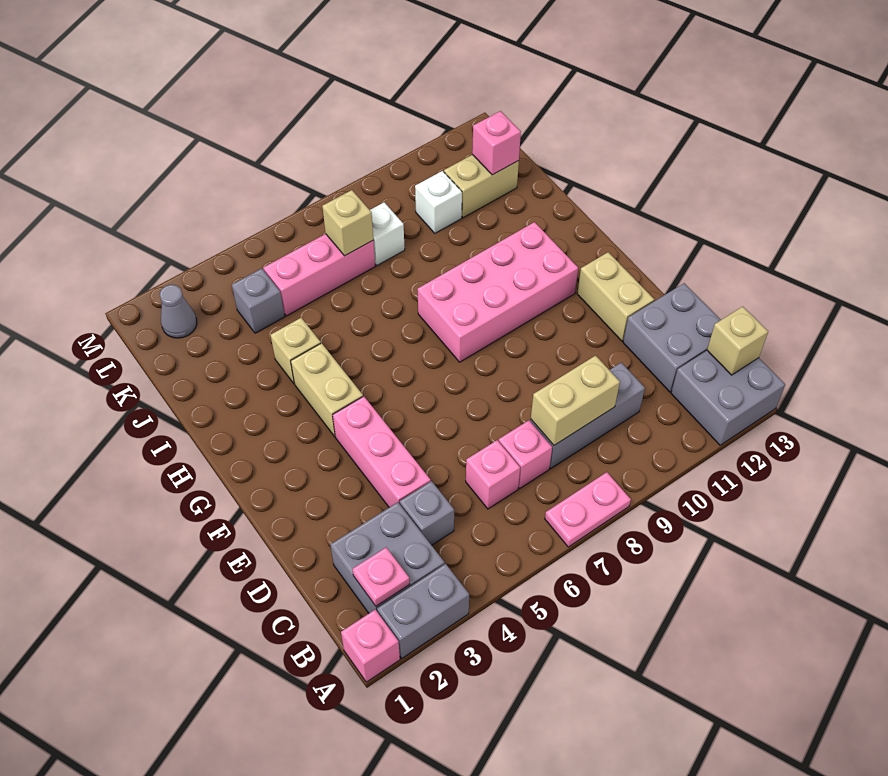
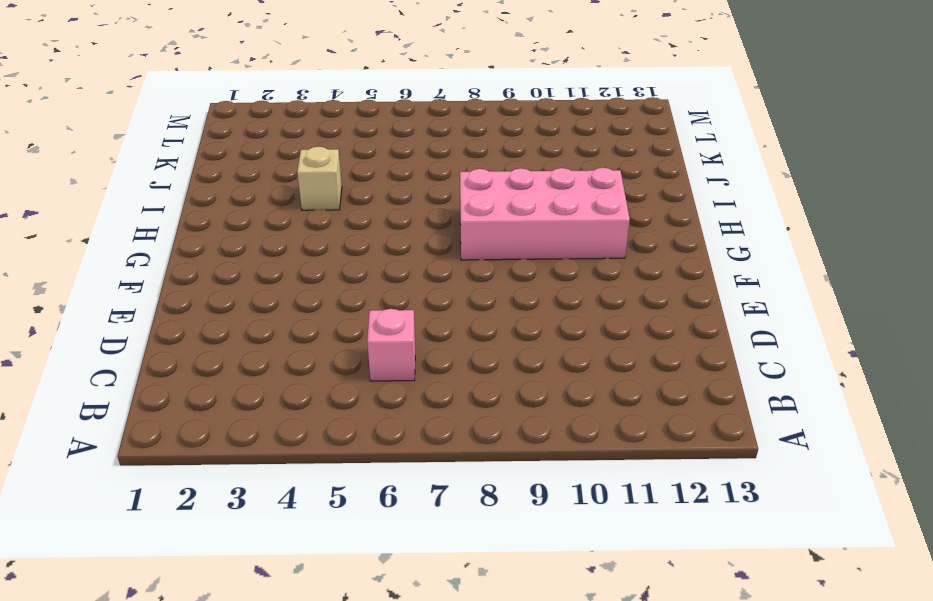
none -> pink brick A1 level 1
none -> grey brick A2:A3 level 1
none -> pink plate A7:A8 level 1

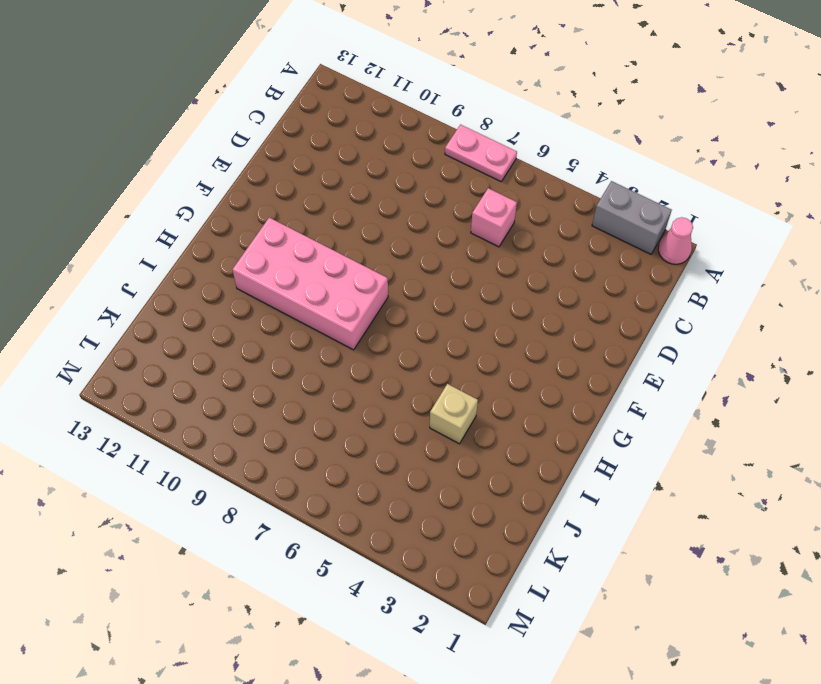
pink cone A1 level 1 -> pink brick A1 level 1
none -> grey brick A12:B13 level 1
none -> grey brick B2:C3 level 1
none -> grey brick C4 level 1

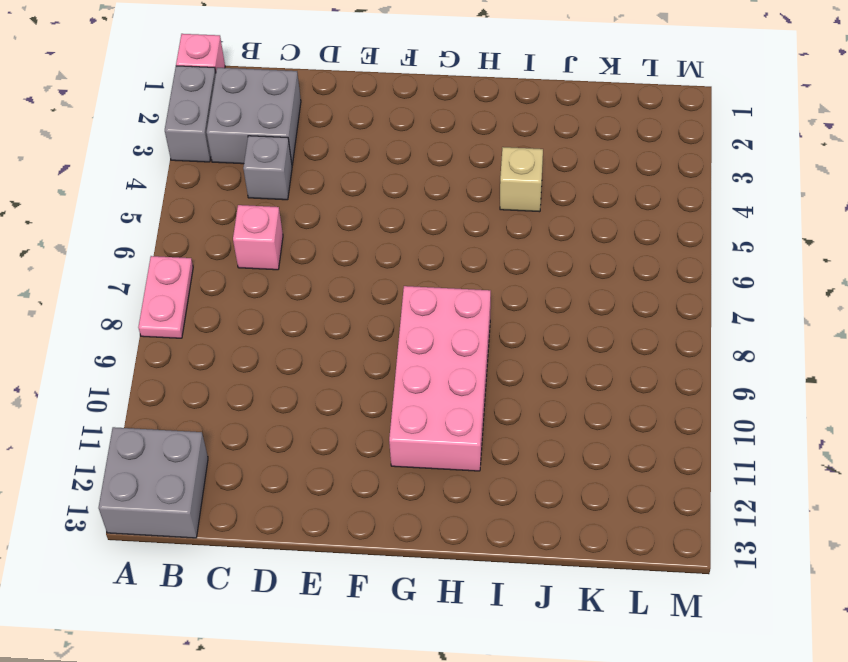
none -> pink brick C7 level 1
none -> grey brick C8:C10 level 1
none -> grey brick C12:D13 level 1

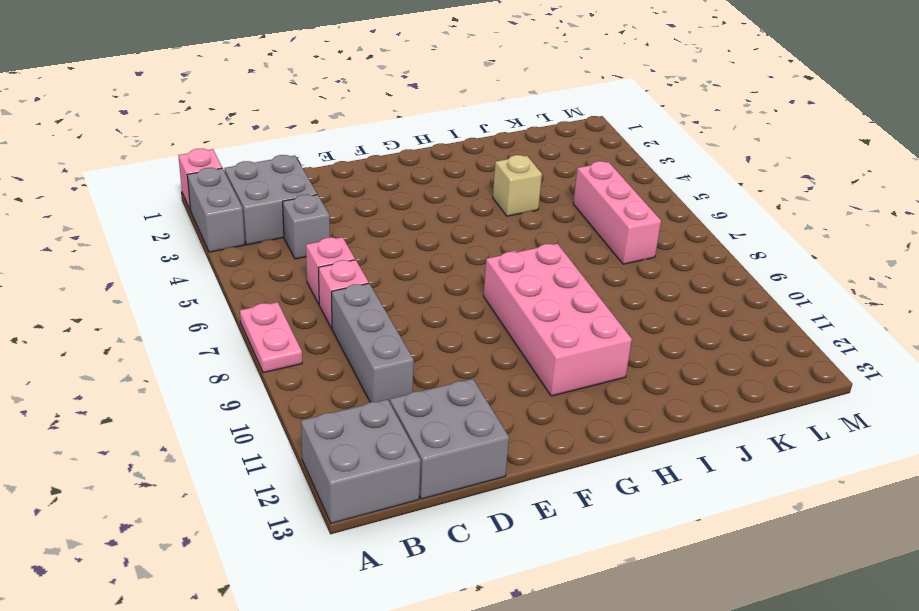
none -> pink brick D4:F4 level 1
none -> tan brick E12:F12 level 1
none -> tan brick G4:H4 level 1

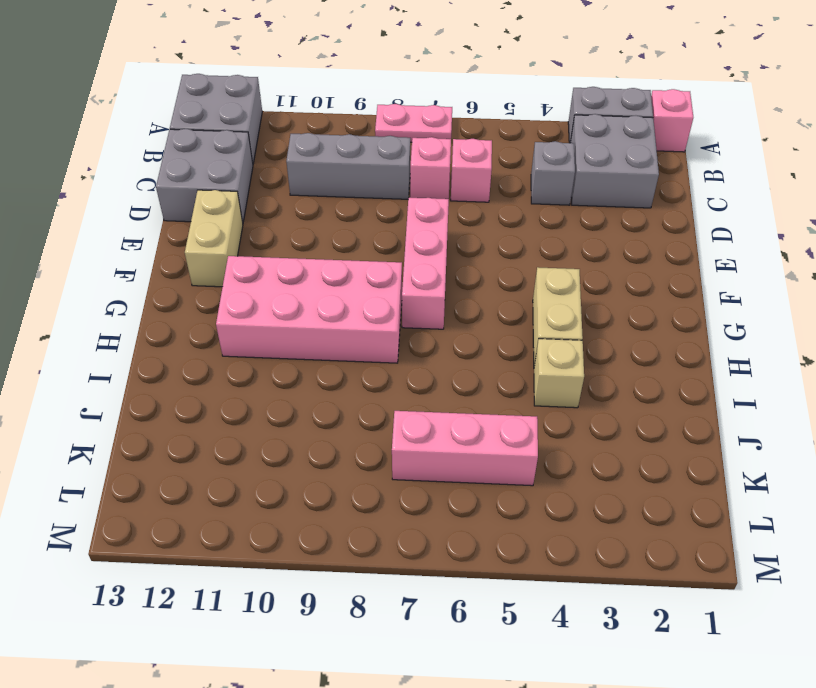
pink brick E7:G7 level 1 -> pink brick D4:F4 level 1
none -> grey brick K4 level 1
none -> white brick K8 level 1
none -> white brick K10 level 1

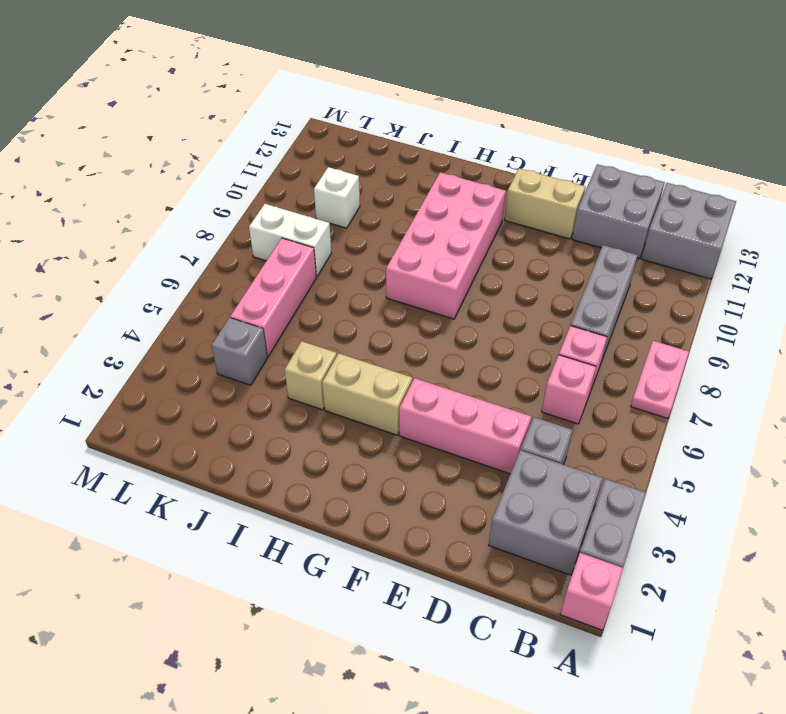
white brick K8:L8 level 1 -> white brick K8 level 1
none -> tan brick K11:K12 level 1
none -> grey cone L2 level 1
none -> pink plate B2 level 2

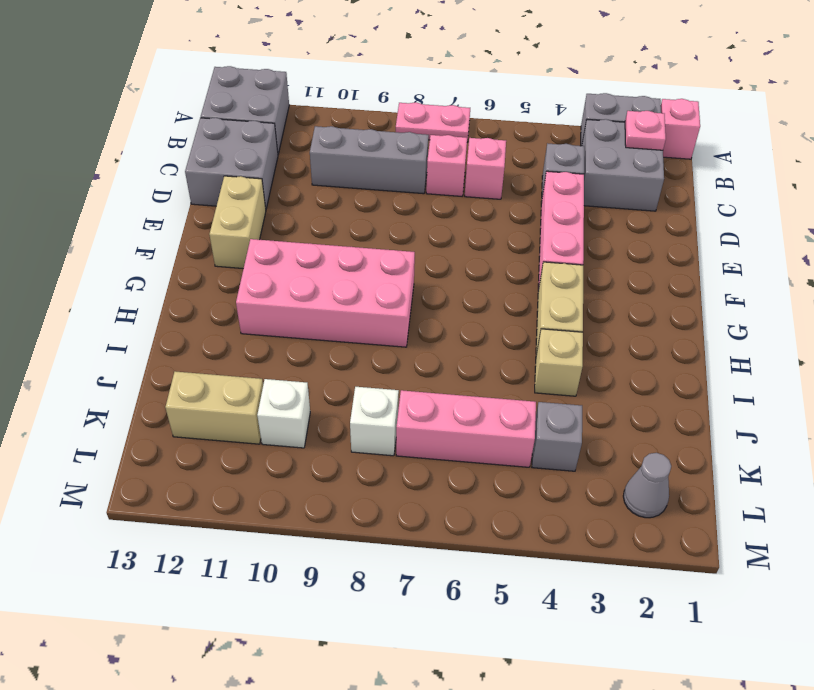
none -> tan brick B13 level 2
none -> tan brick C8:C9 level 2
none -> tan brick K7 level 2

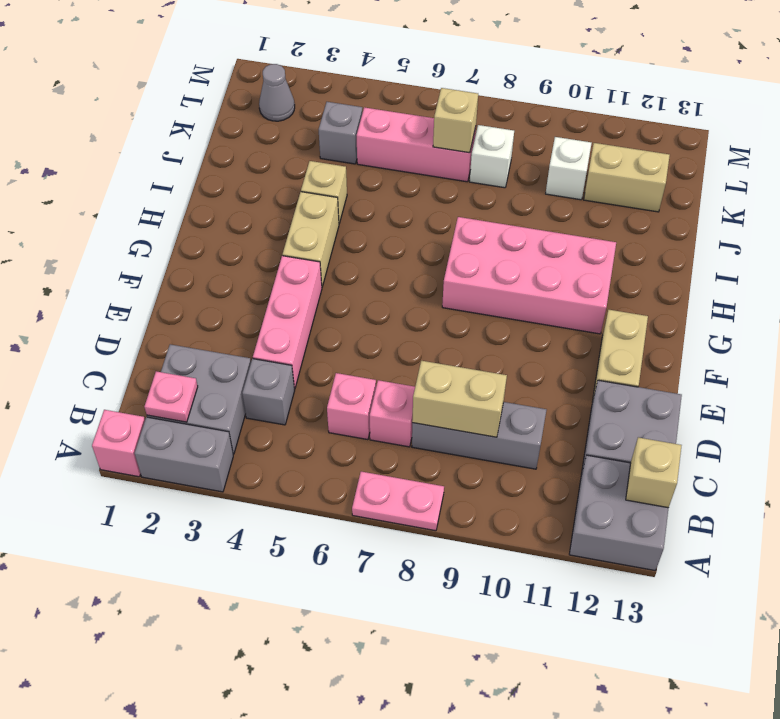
none -> pink brick K12 level 2

